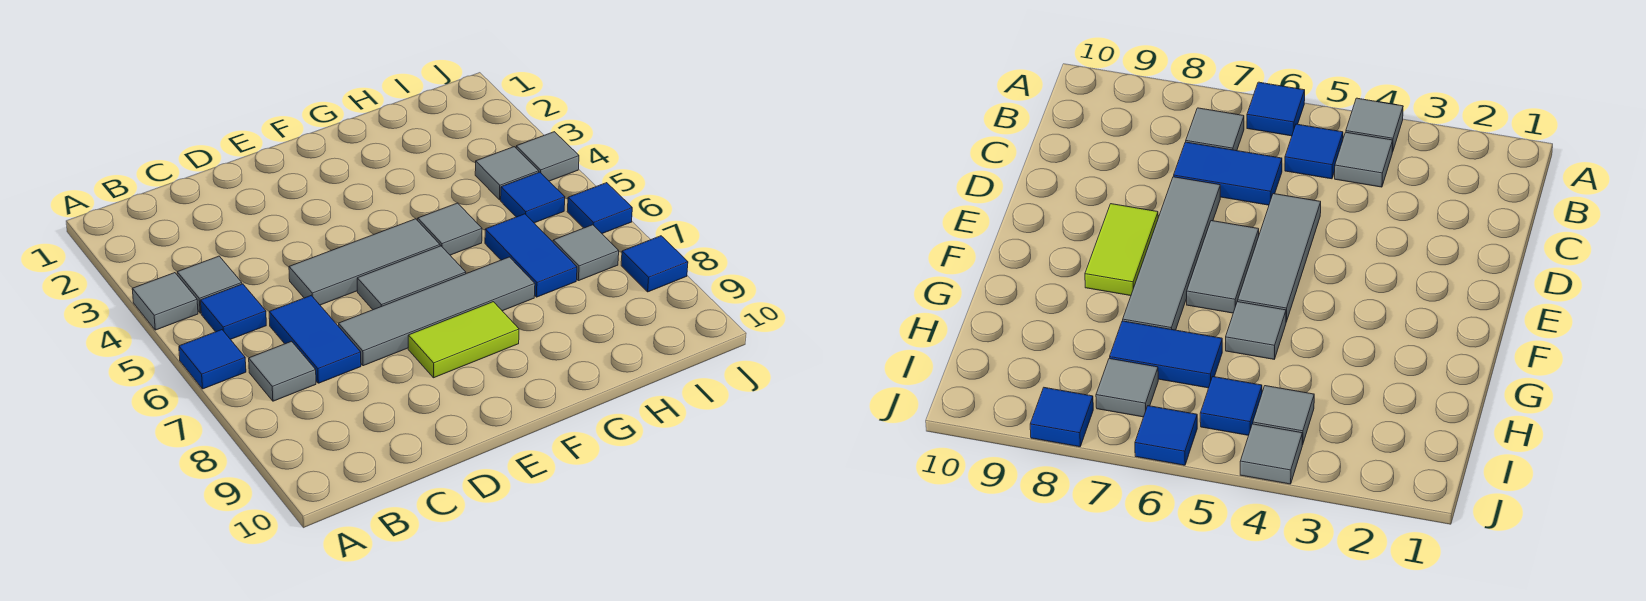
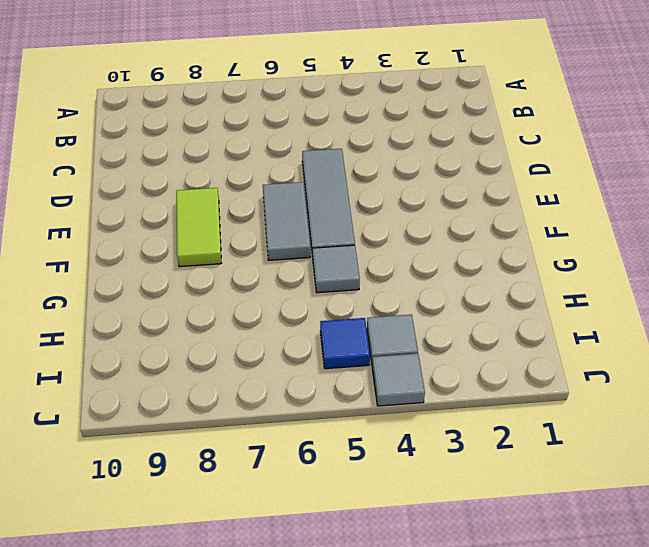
none -> grey tile A4 level 1
none -> blue tile A6 level 1
none -> grey tile B4 level 1

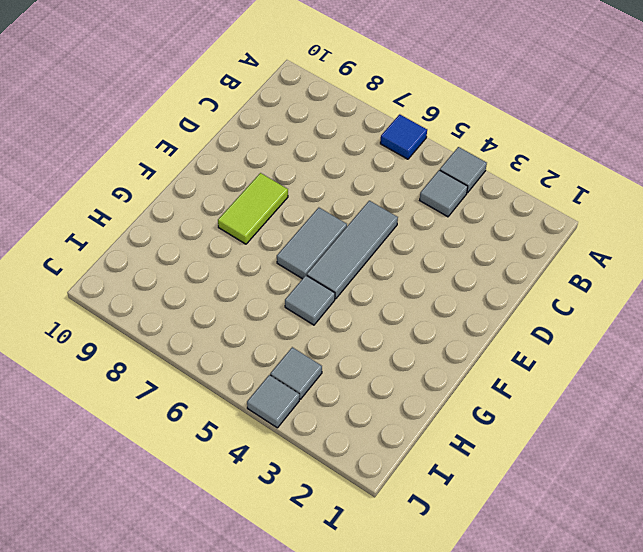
none -> blue tile B5 level 1
none -> grey tile B7 level 1
none -> blue tile C6:C7 level 1

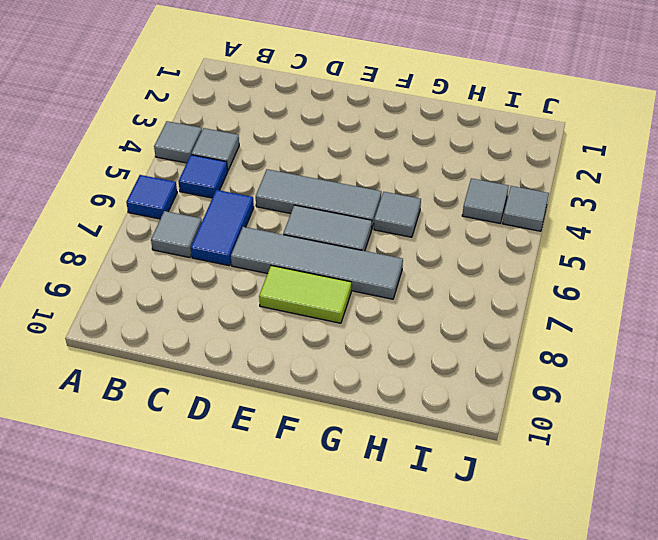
none -> blue tile H6:H7 level 1
none -> blue tile I5 level 1
none -> grey tile I7 level 1

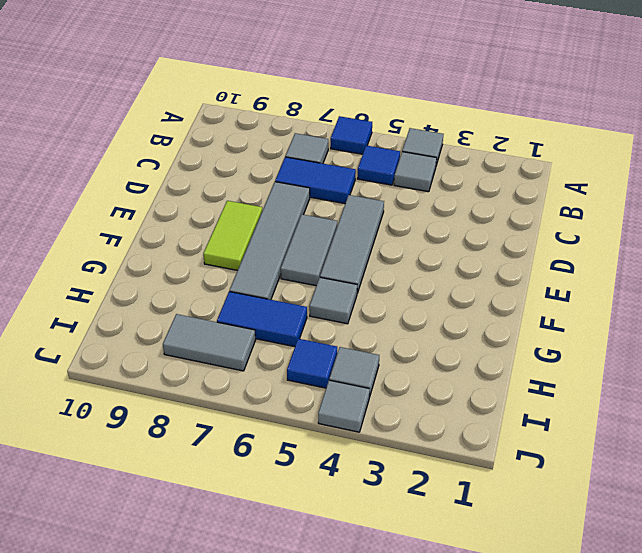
grey tile I7:I8 level 1 -> grey tile I7 level 1
none -> blue tile J6 level 1
none -> blue tile J8 level 1

